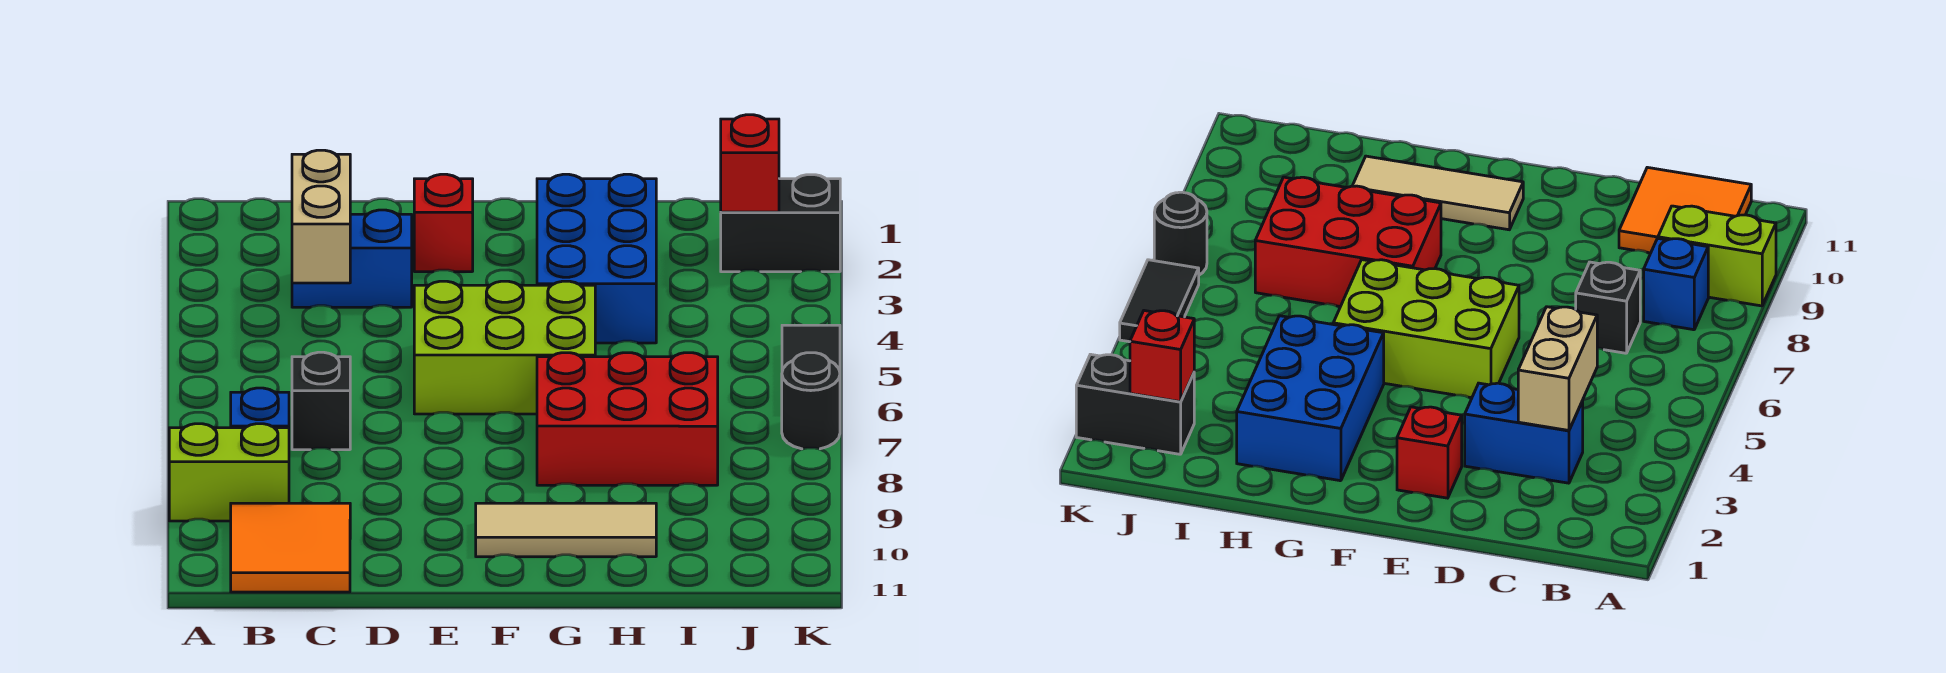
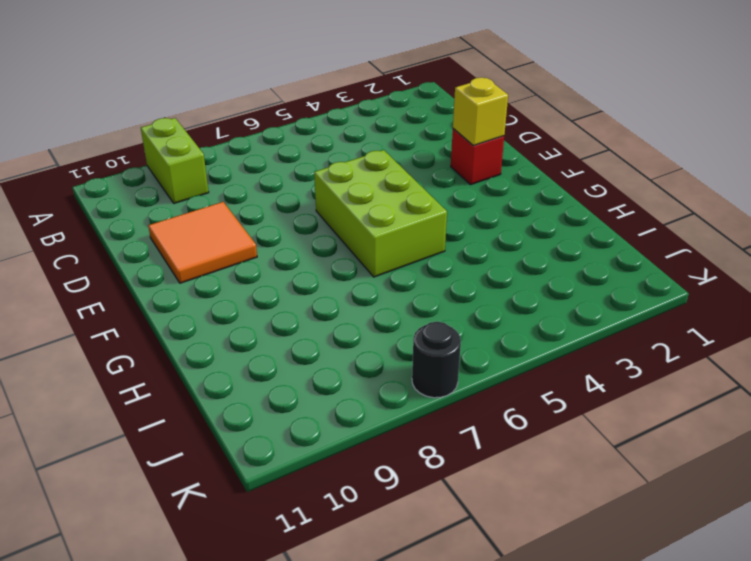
orange tile D9:E10 level 1 -> orange tile B10:C11 level 1
yellow brick E2 level 2 -> none
none -> blue brick B8 level 1
none -> blue brick C3:D3 level 1
none -> black brick C7 level 1

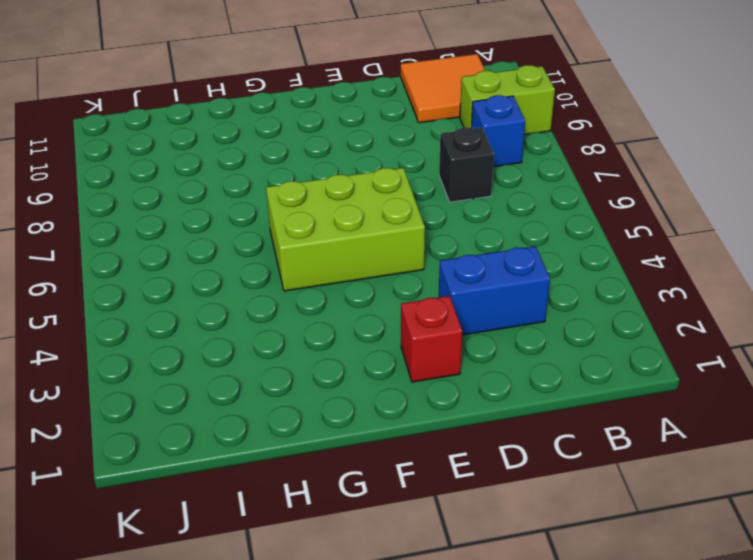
none -> tan tile F10:H10 level 1
none -> blue brick G2:H4 level 1
none -> red brick G7:I8 level 1

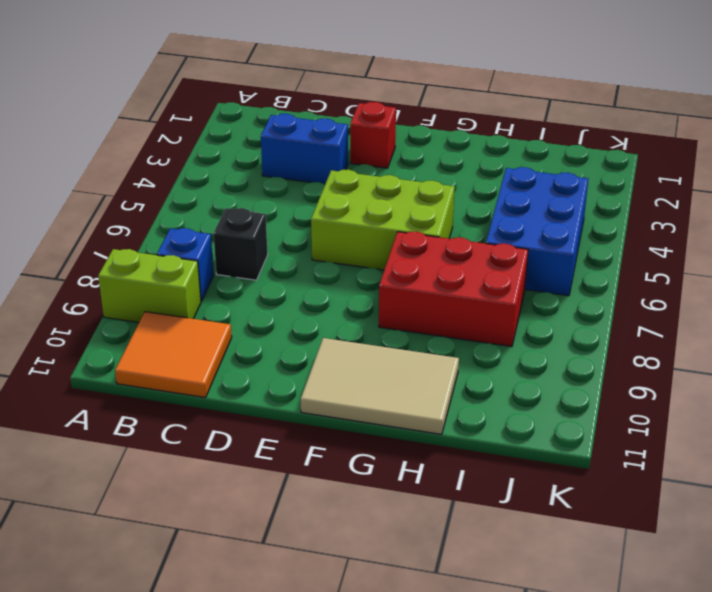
tan tile F10:H11 level 1 -> tan tile F10:H10 level 1
blue brick I4:J6 level 1 -> blue brick G2:H4 level 1
none -> black brick J2:K2 level 1
none -> black tile K5:K6 level 1
none -> black round brick K7 level 1

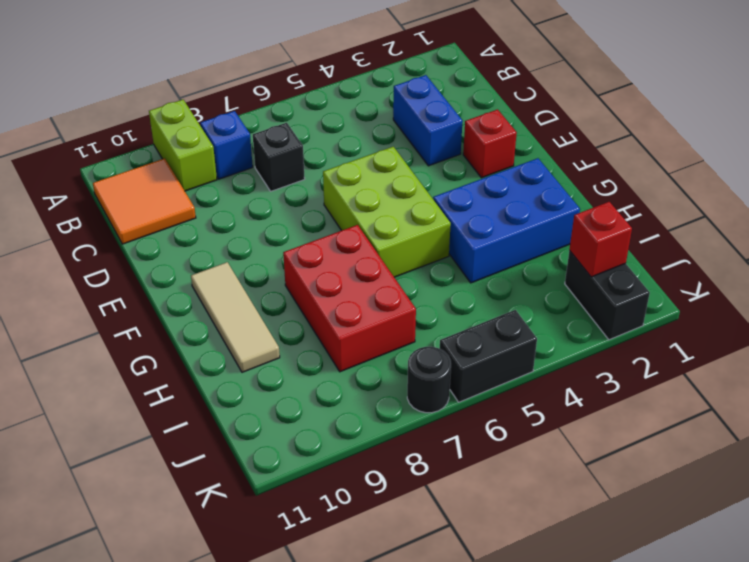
black brick K5:K6 level 1 -> black tile K5:K6 level 1
none -> tan brick C3:C4 level 2

